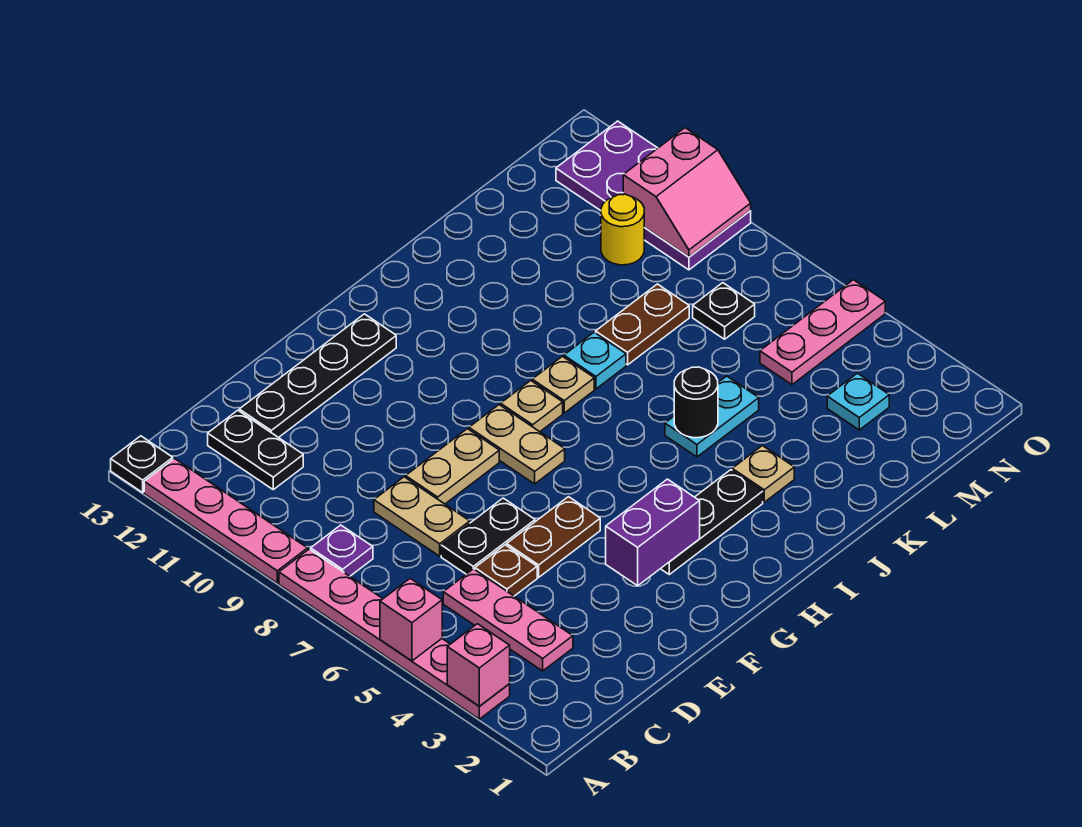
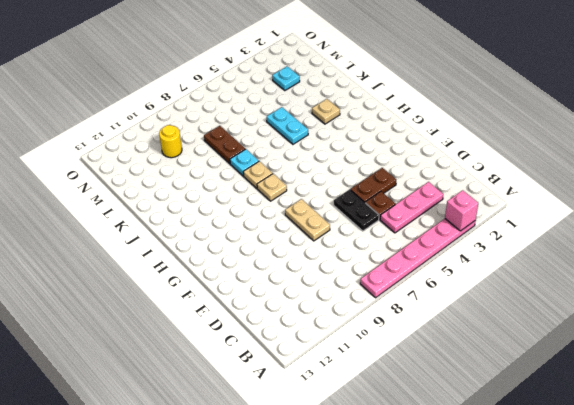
brown plate E4:E5 level 1 -> brown plate E5:F5 level 1
none -> pink plate A9:A12 level 1
none -> black plate A13 level 1
none -> purple plate B8 level 1
none -> black plate C11:C12 level 1

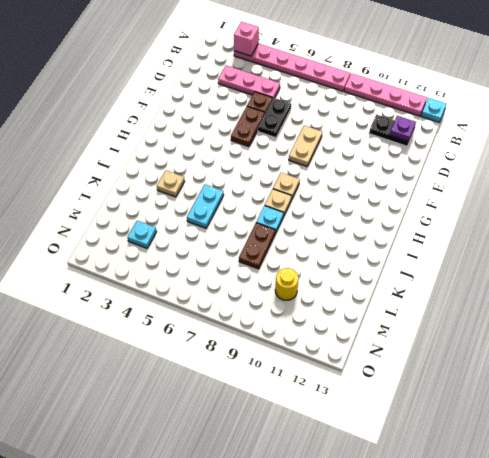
cyan plate A13 level 1 -> black plate A13 level 1
purple plate C12 level 2 -> purple plate B8 level 1
none -> tan plate D7:D8 level 1
none -> black plate D12:G12 level 1
none -> black plate G3:I3 level 1
none -> tan plate G7:G8 level 1

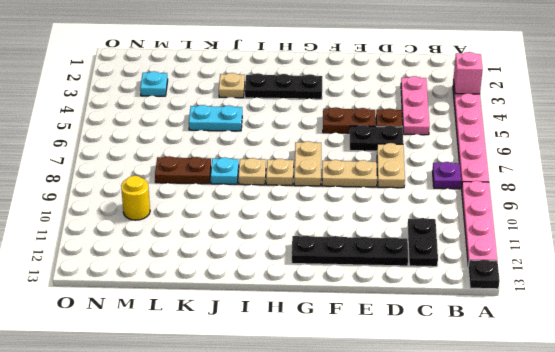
none -> pink plate M5:O5 level 1
none -> black plate M7 level 1
none -> purple plate N9:O12 level 1
none -> pink brick A5 level 2

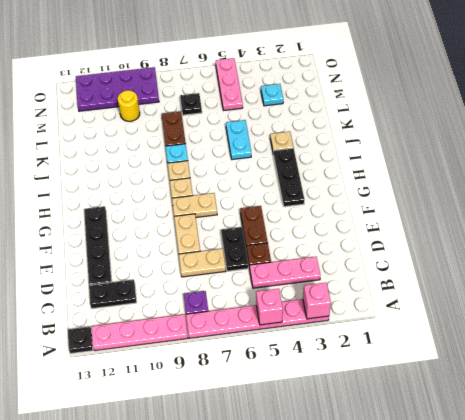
none -> purple brick F3:G3 level 2
none -> black round brick J5 level 2
none -> pink slope N9:O10 level 2 top 10

